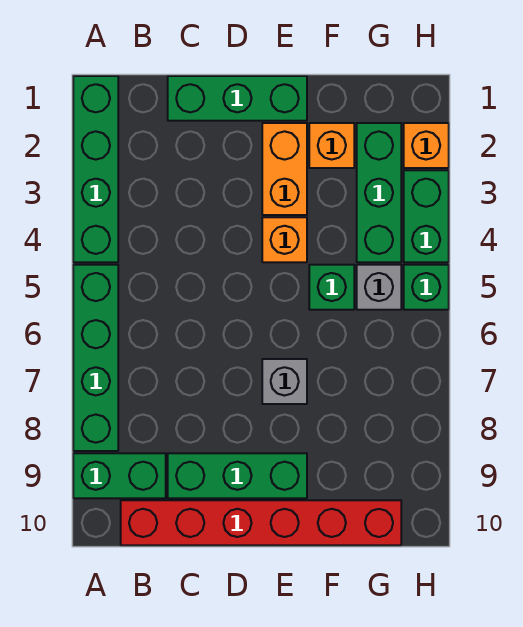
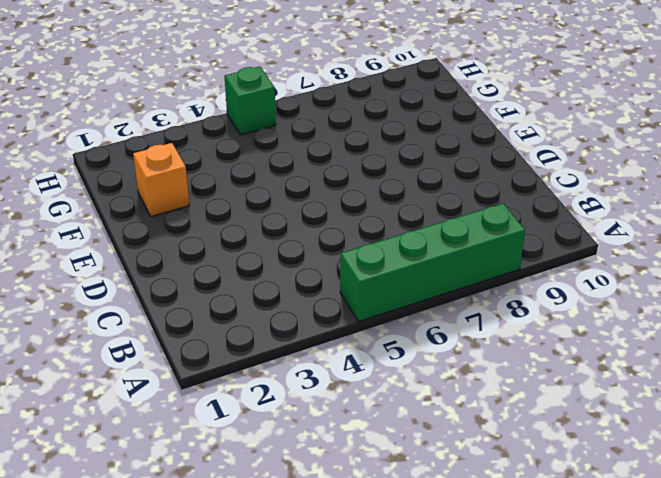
none -> green brick A1:A4 level 1
none -> green brick A9:B9 level 1
none -> red brick B10:G10 level 1

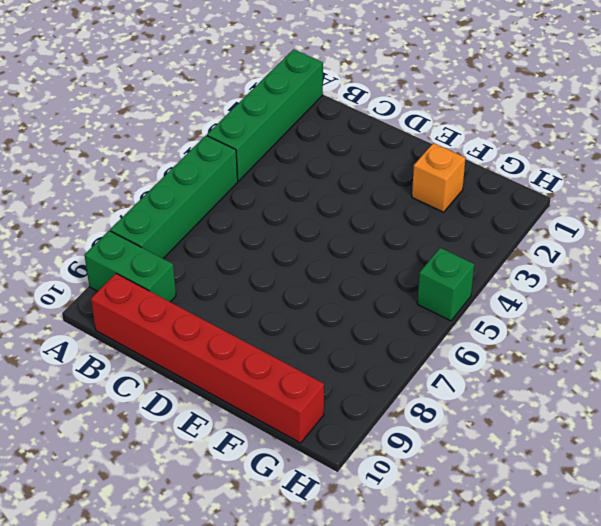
none -> green brick C1:E1 level 1
none -> green brick C9:E9 level 1
none -> orange brick E2:E3 level 1

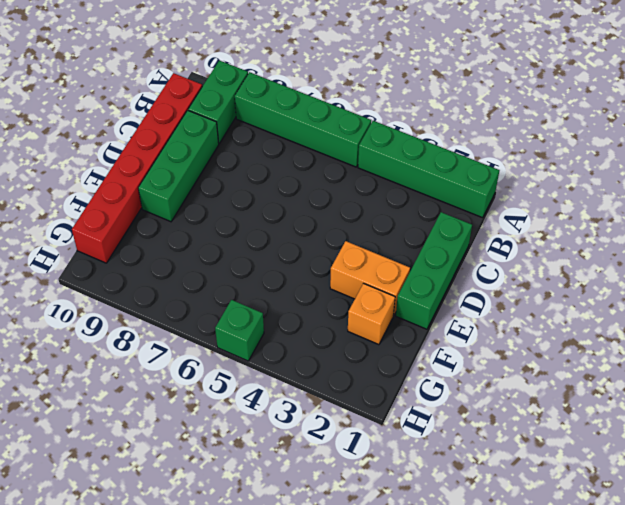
none -> orange brick E4 level 1
none -> grey brick E7 level 1
none -> green brick F5 level 1

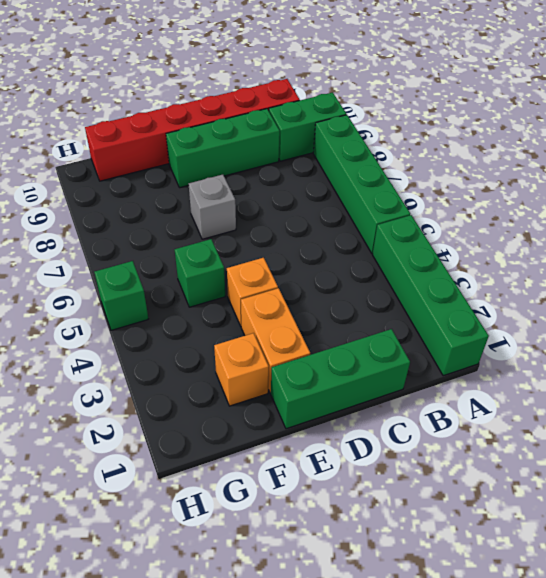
none -> green brick G2:G4 level 1
none -> grey brick G5 level 1
none -> orange brick H2 level 1

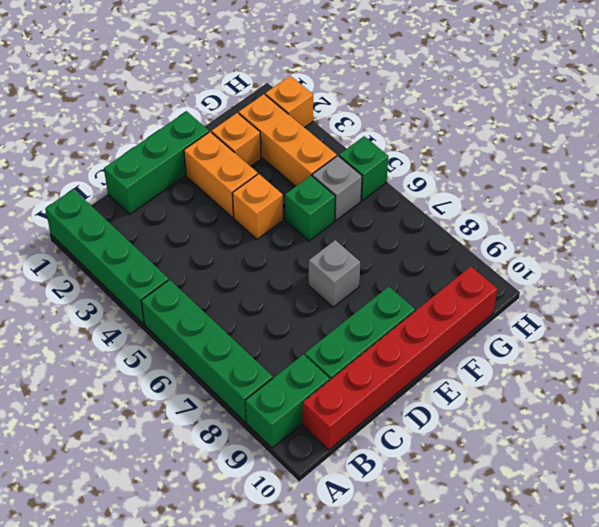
orange brick G2:G4 level 1 -> green brick G2:G4 level 1
none -> green brick H3:H4 level 1

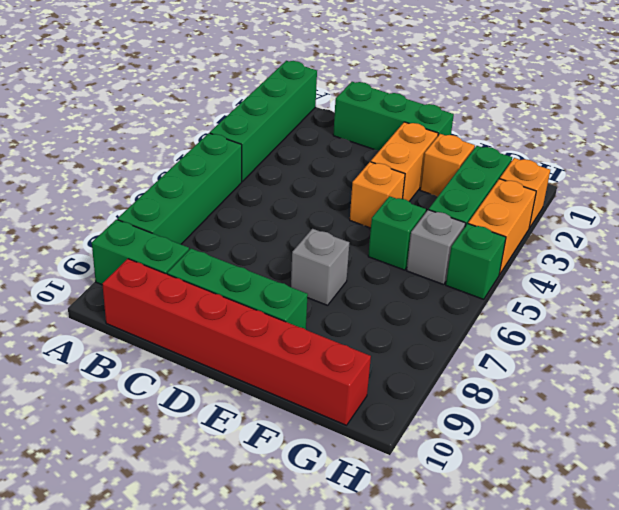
orange brick H3:H4 level 1 -> green brick H3:H4 level 1

